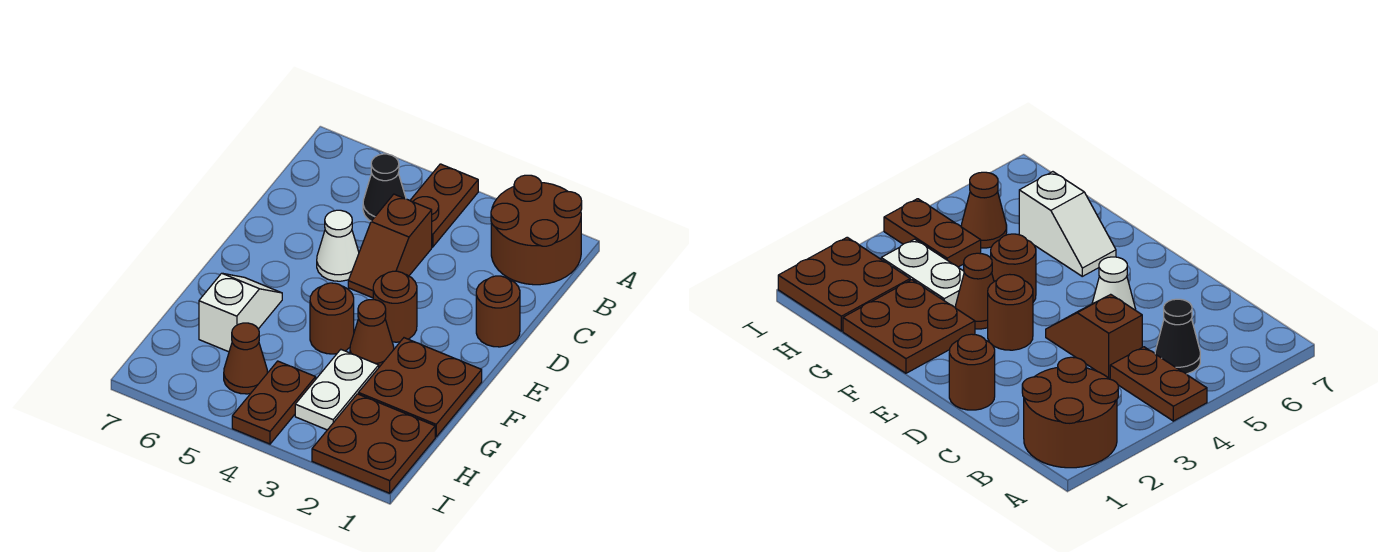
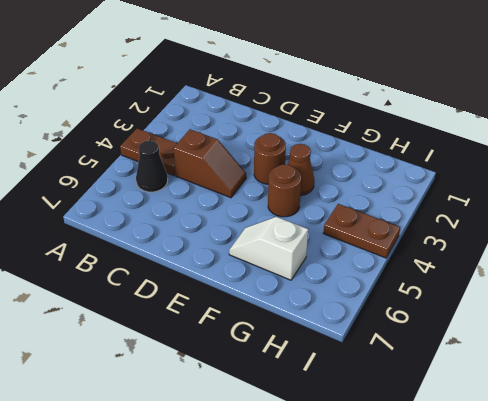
none -> brown round brick A1:B2 level 1
none -> brown round brick D1 level 1
none -> white cone D5 level 1

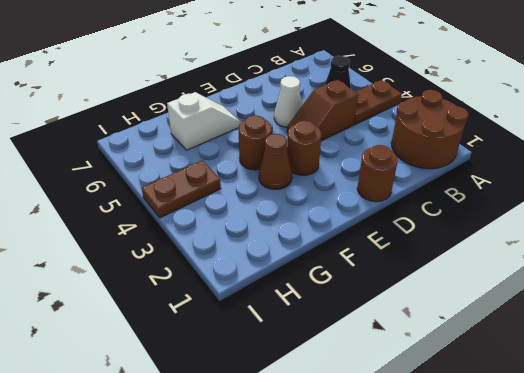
none -> brown plate F1:G2 level 1
none -> white plate G3:H3 level 1
none -> brown plate H1:I2 level 1

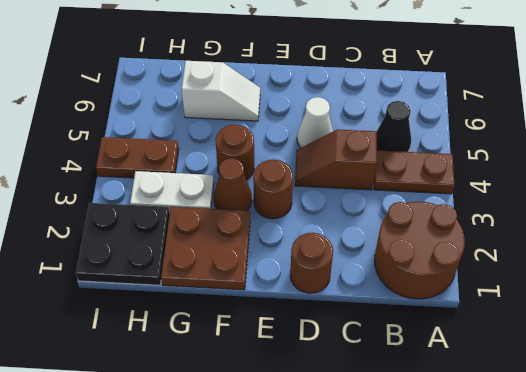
black plate H1:I2 level 1 -> brown plate H1:I2 level 1
none -> brown cone H5 level 1

